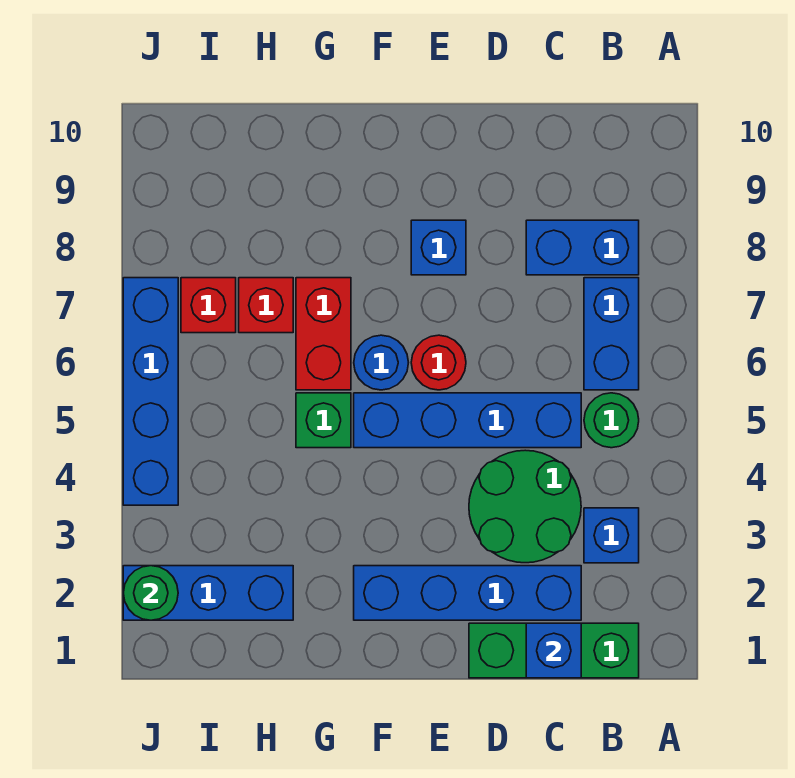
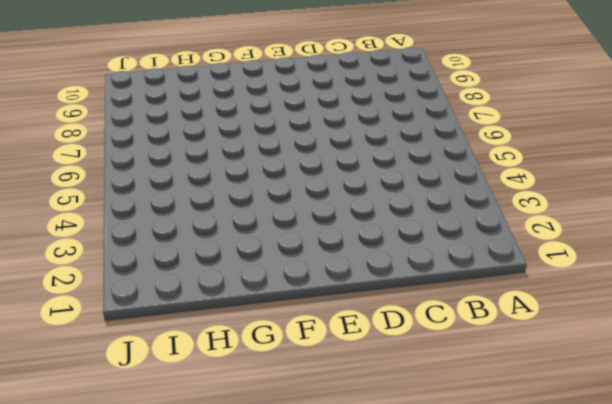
none -> green brick B1:D1 level 1
none -> blue brick B3 level 1
none -> green round brick B5 level 1

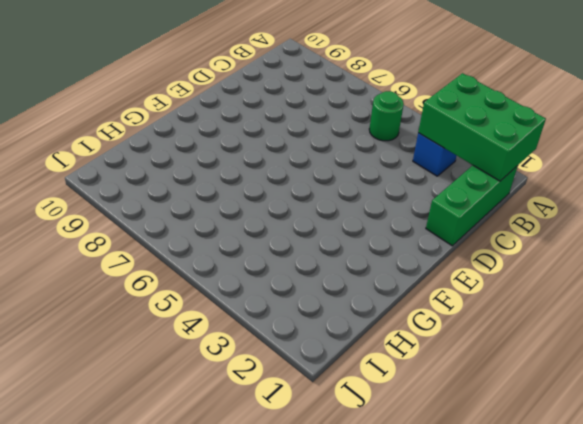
green brick A1:B3 level 2 -> none
none -> blue brick B6:B7 level 1
none -> blue brick B8:C8 level 1
none -> blue brick C2:F2 level 1

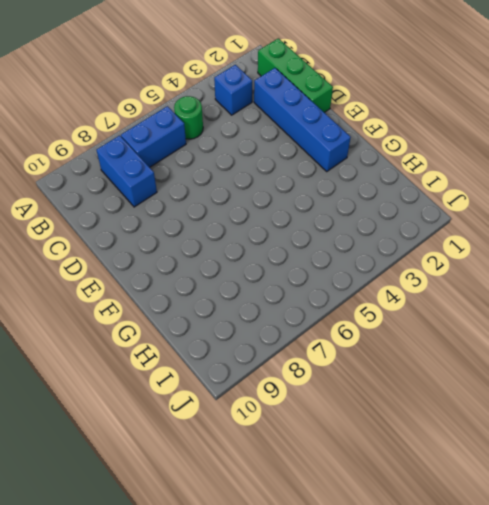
none -> green round brick C3:D4 level 1
none -> blue brick C5:F5 level 1
none -> red round brick E6 level 1

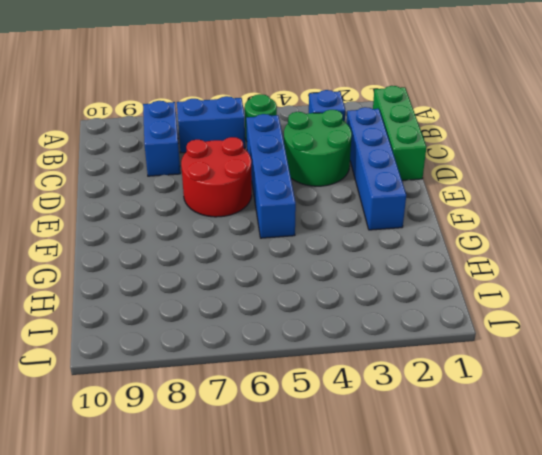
red round brick D6:E7 level 1 -> red round brick E6 level 1
none -> blue brick E8 level 1
none -> blue round brick F6 level 1
none -> green brick G5 level 1

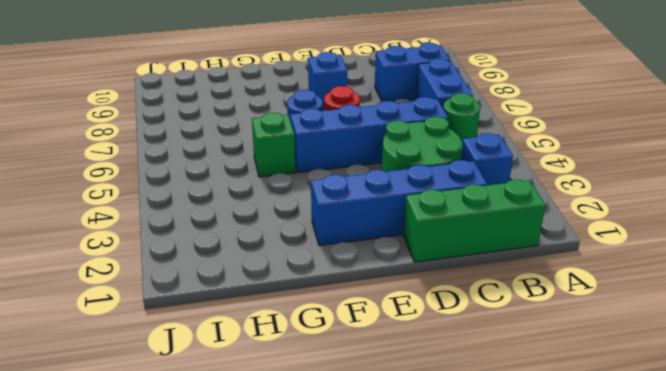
none -> red brick G6:G7 level 1
none -> blue brick H2:J2 level 1
none -> red brick H7 level 1

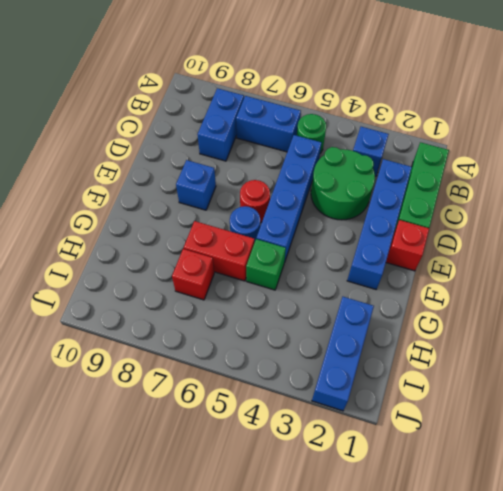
red brick E1 level 1 -> red brick I7 level 1
none -> blue brick J4:J7 level 1
none -> blue brick C1 level 2
none -> green round brick J2 level 2

